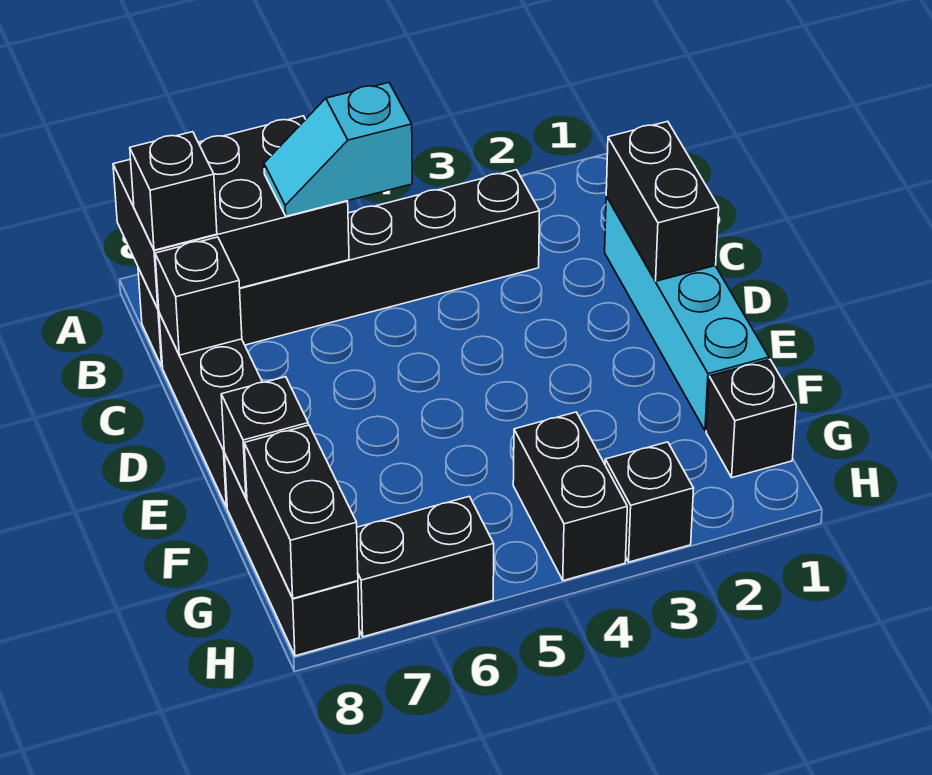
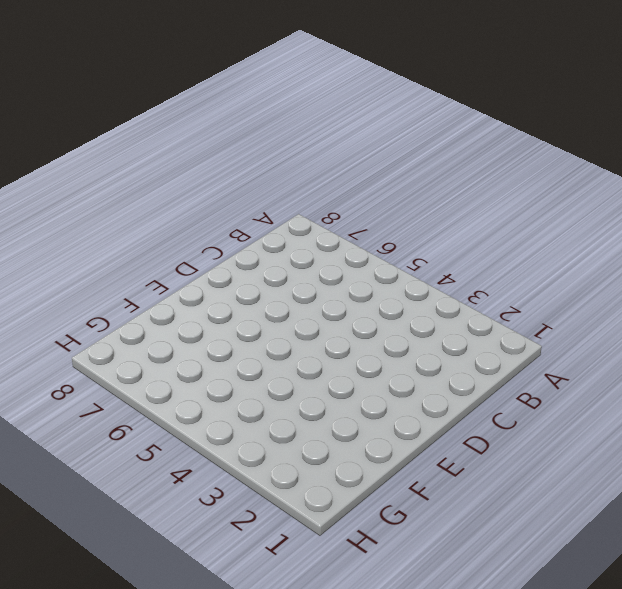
none -> black brick B3:B8 level 1
none -> cyan brick C1:F1 level 1
none -> black brick C8:E8 level 1

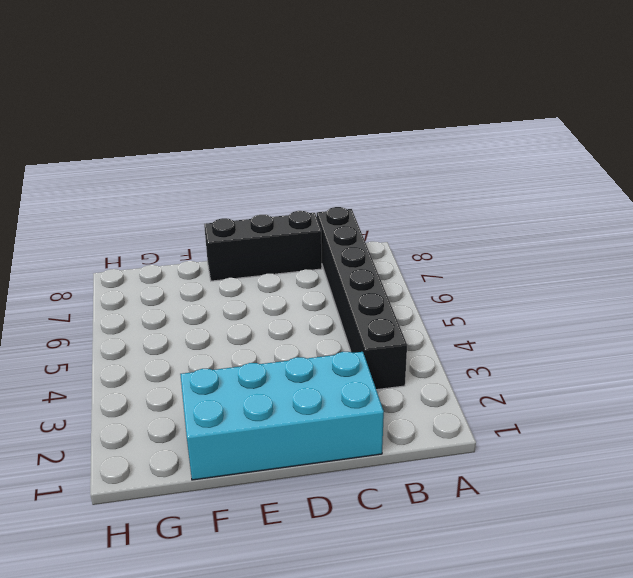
cyan brick C1:F2 level 1 -> cyan brick C1:F1 level 1
none -> black brick F8:H8 level 1
none -> black brick G1 level 1
none -> black brick G4:H4 level 1

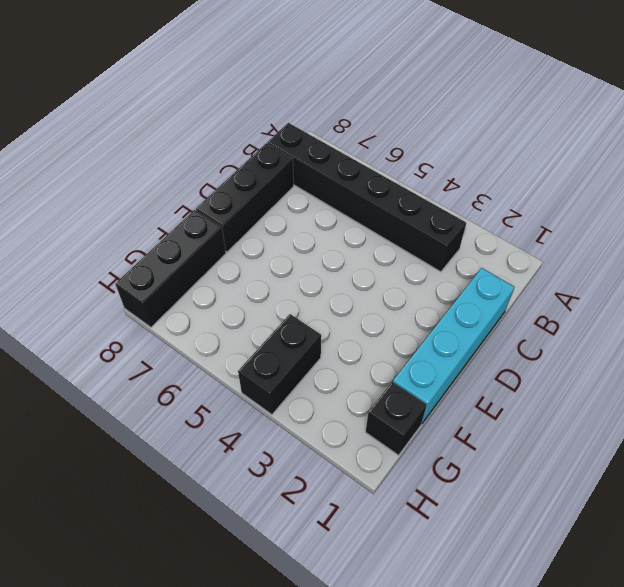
none -> black brick H3 level 1
none -> black brick H6:H7 level 1
none -> black brick A6:B8 level 2

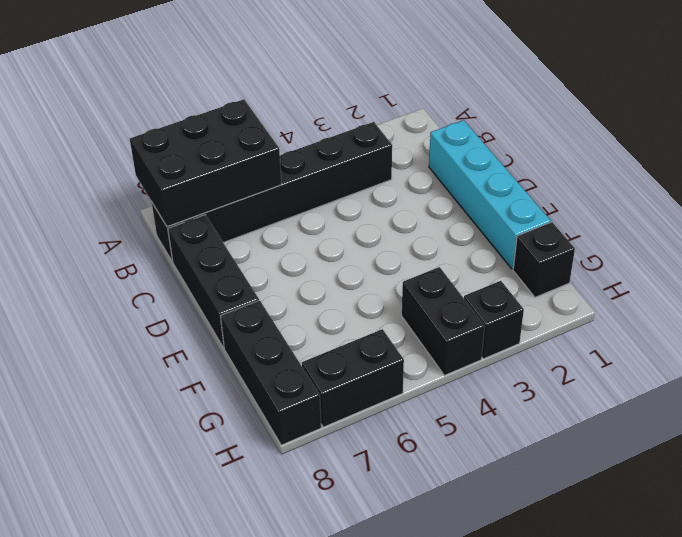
none -> black brick C1:D1 level 2
none -> black brick C8 level 2
none -> black brick F8 level 2

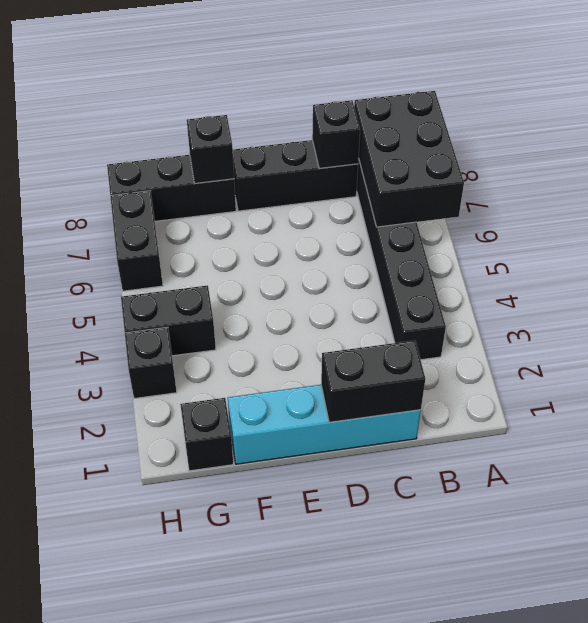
none -> black brick G8:H8 level 2
none -> cyan slope B5:B6 level 3 top 5
none -> black brick B8 level 3

